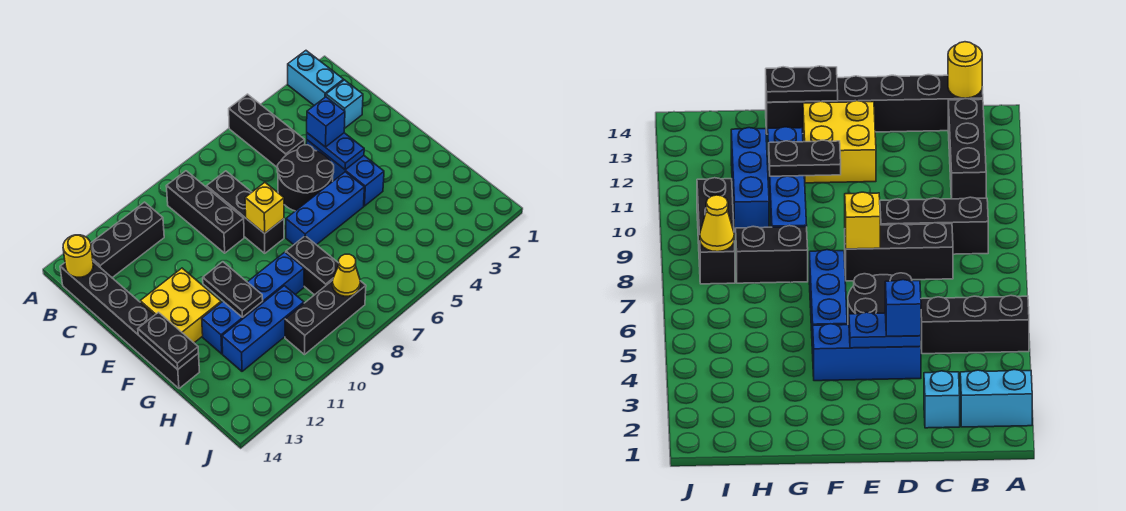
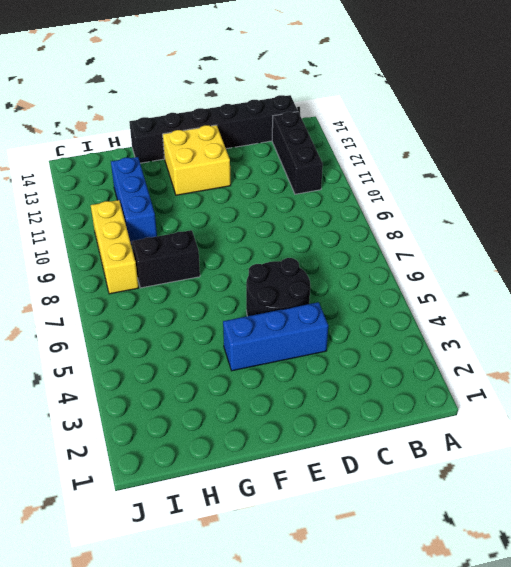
yellow brick I8:I10 level 1 -> black brick I8:I10 level 1
none -> cyan brick A2:B2 level 1
none -> black brick A5:C5 level 1
none -> black brick B9:D9 level 1

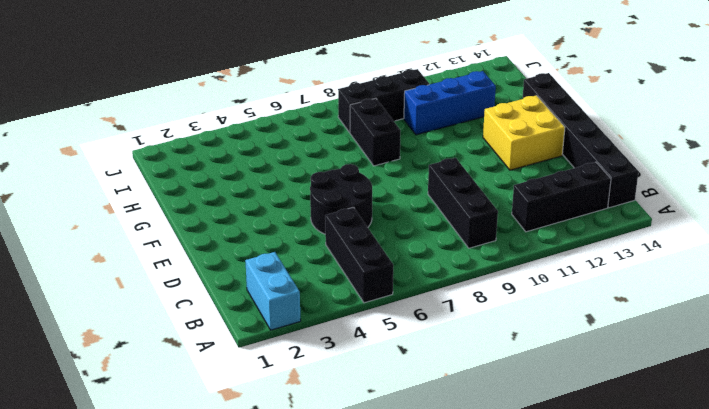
none -> cyan brick C2 level 1
none -> black brick C8:E8 level 1
none -> blue brick D4:F4 level 1

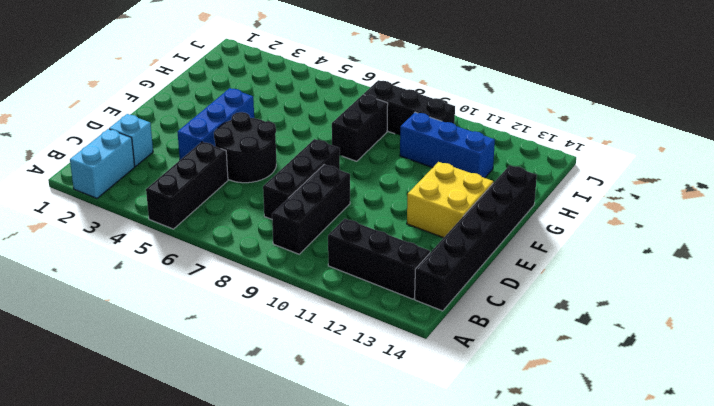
none -> blue brick F5:F7 level 1
none -> blue brick G9:G12 level 1
none -> yellow round brick B14 level 2

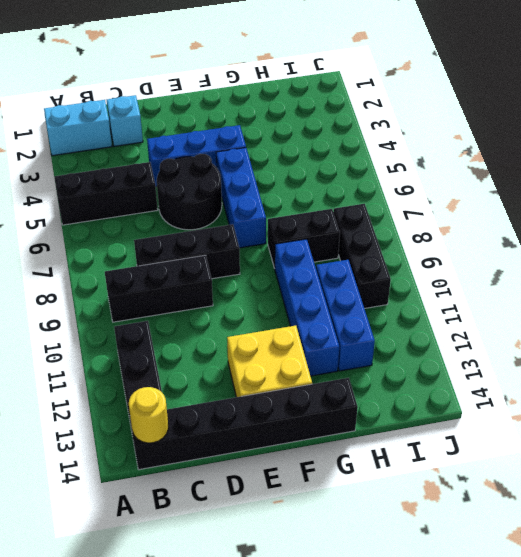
none -> blue plate D4:E4 level 2
none -> yellow brick E8 level 2
none -> black plate F11:G11 level 2

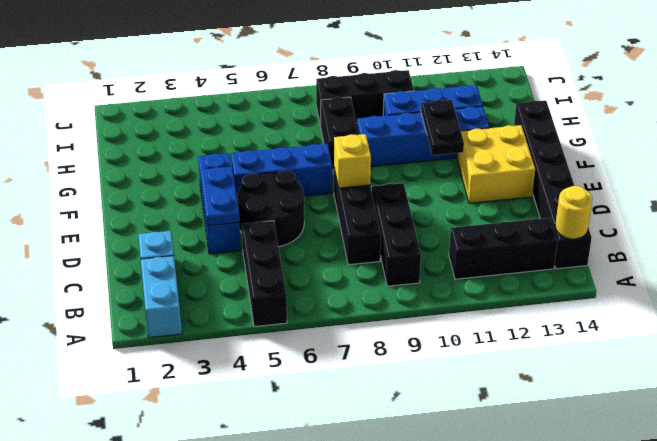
none -> black plate F14:G14 level 2
none -> yellow cone I8 level 2
none -> blue brick D4 level 3

